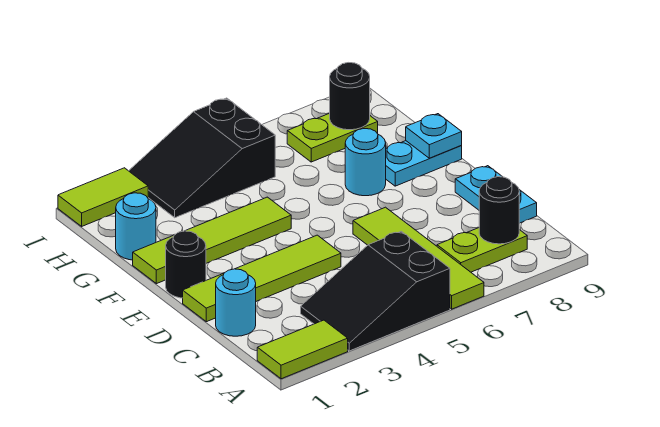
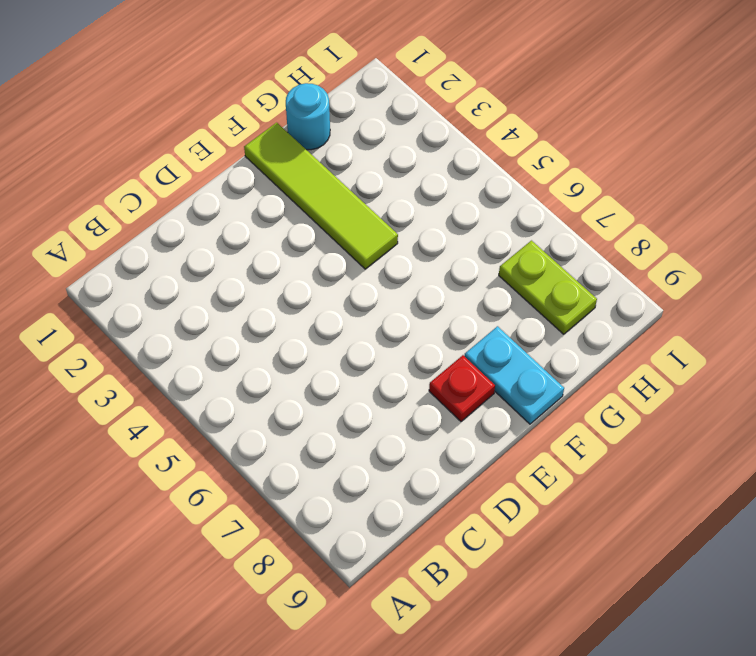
red plate E8 level 1 -> none
none -> lime tile A1:A2 level 1
none -> black slope A3:B5 level 1 top 5
none -> lime tile A6:D6 level 1

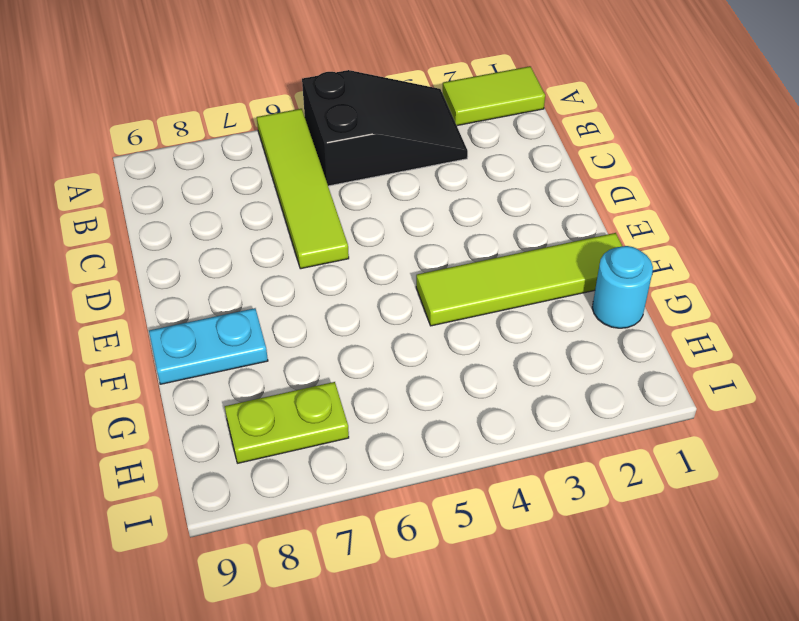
none -> lime plate B7:B8 level 1
none -> cyan round brick C1 level 1
none -> cyan plate C9:D9 level 1

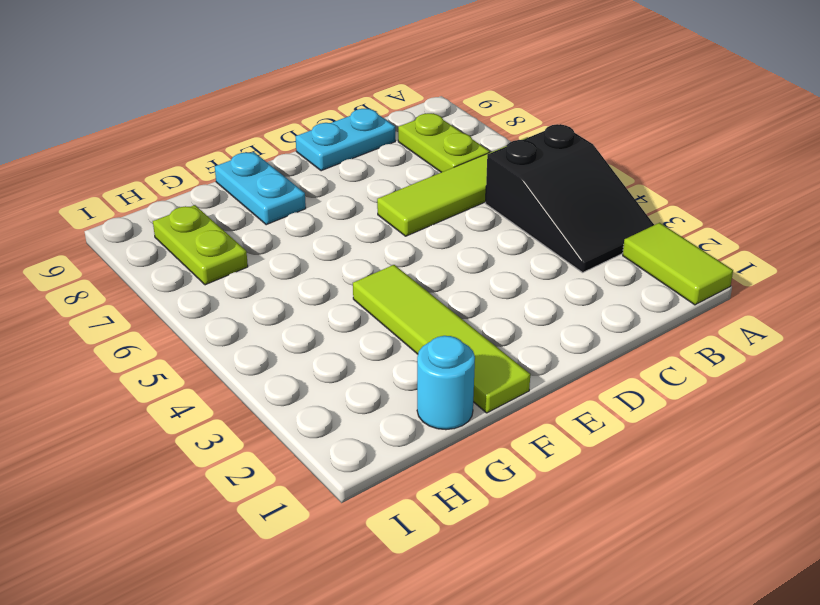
none -> cyan round brick C1 level 1
none -> lime tile D1:D4 level 1
none -> black round brick E1 level 1

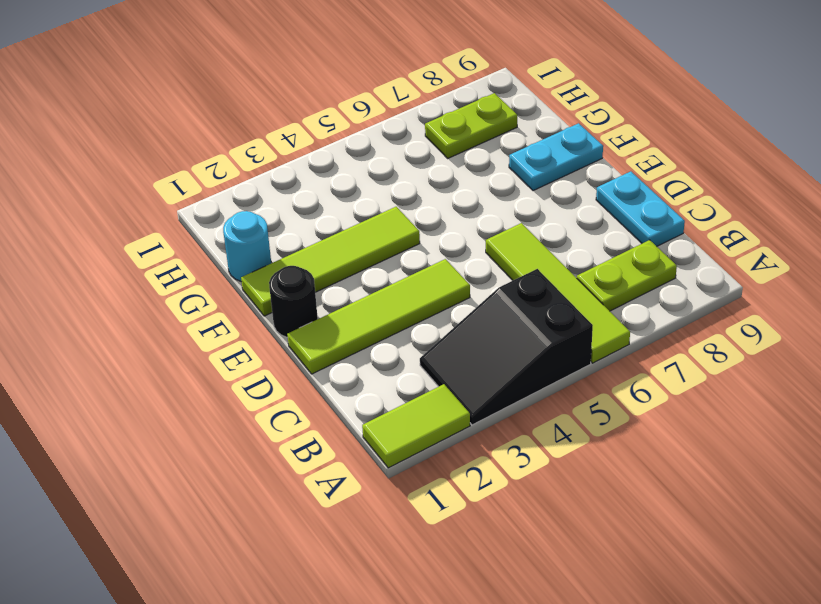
none -> cyan round brick C1 level 1
none -> cyan round brick F7 level 1
none -> black slope H3:I5 level 1 top 5

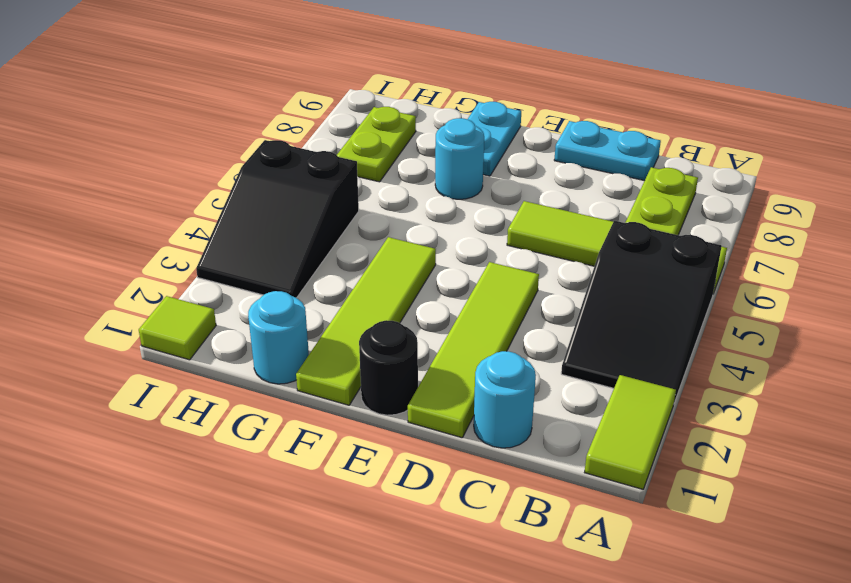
lime tile I1 level 1 -> lime tile I1:I2 level 1
none -> black round brick B8 level 2
none -> cyan plate F9 level 2
none -> black round brick H8 level 2

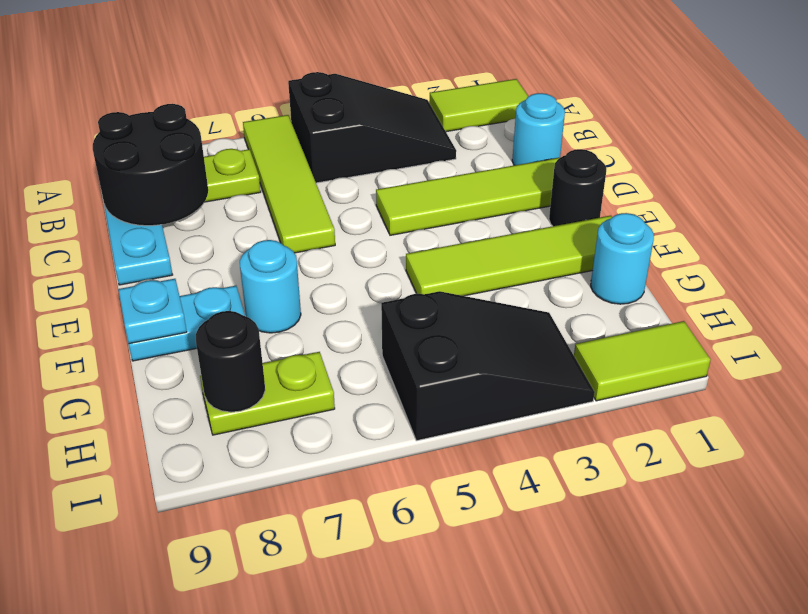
black round brick B8:C9 level 2 -> black round brick B8 level 2

